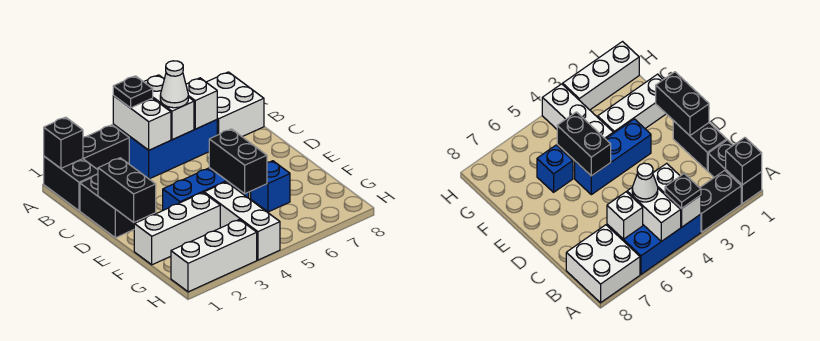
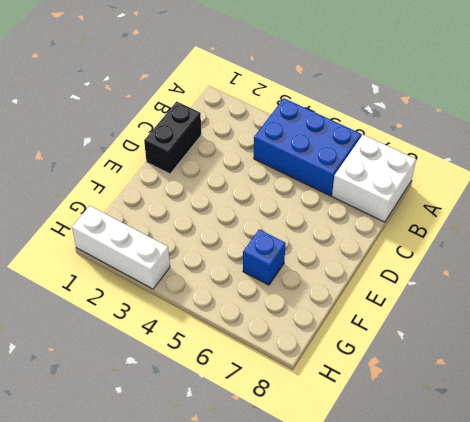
none -> black brick A1:B1 level 1
none -> black brick A2:A3 level 1
none -> blue brick E3:E5 level 1

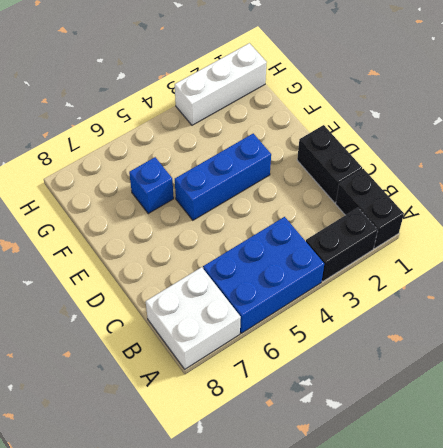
none -> white brick F1:F3 level 1
none -> white brick F4:H4 level 1
none -> black brick A1 level 2

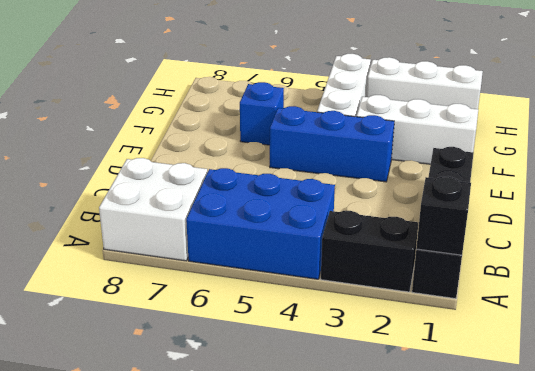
none -> white brick A4:B4 level 2
none -> white brick A5:B5 level 2
none -> white brick B6 level 2

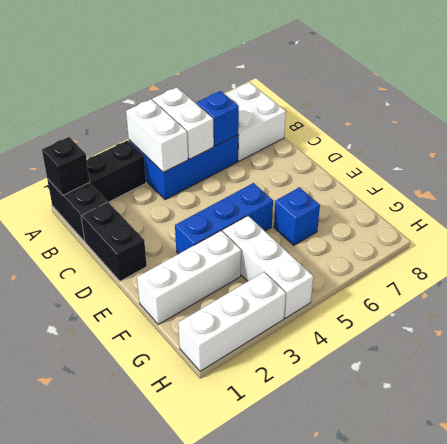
blue brick B6 level 2 -> white brick B6 level 2
none -> black brick D1:E1 level 2
none -> black brick E5:F5 level 2
none -> black plate A4 level 3

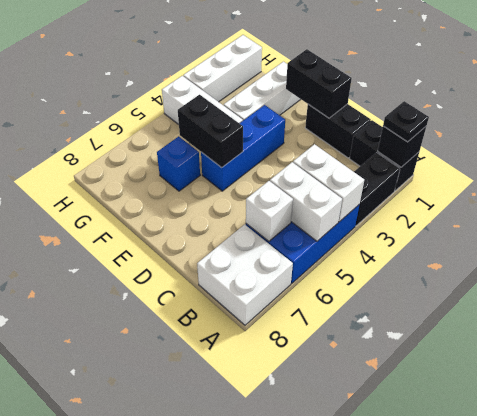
black plate A1 level 3 -> black plate A4 level 3
none -> white cone B5 level 3

